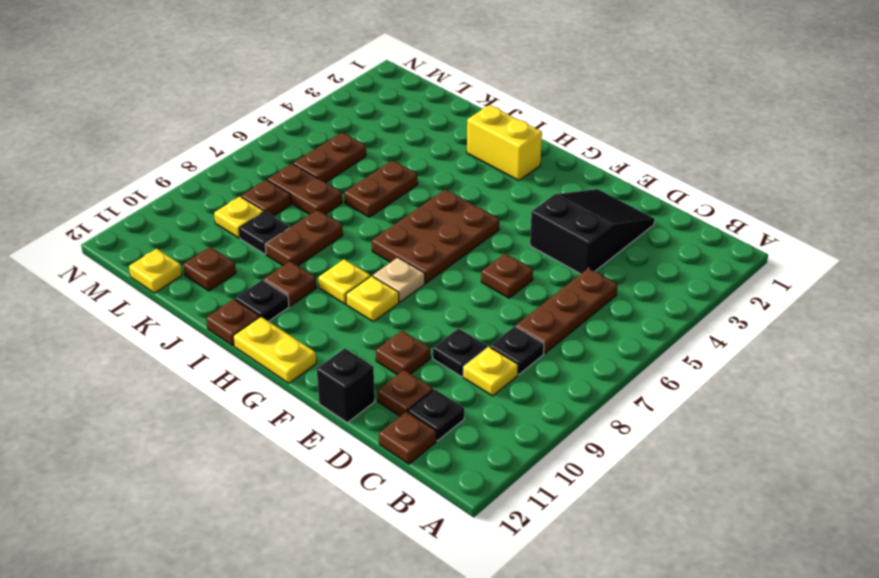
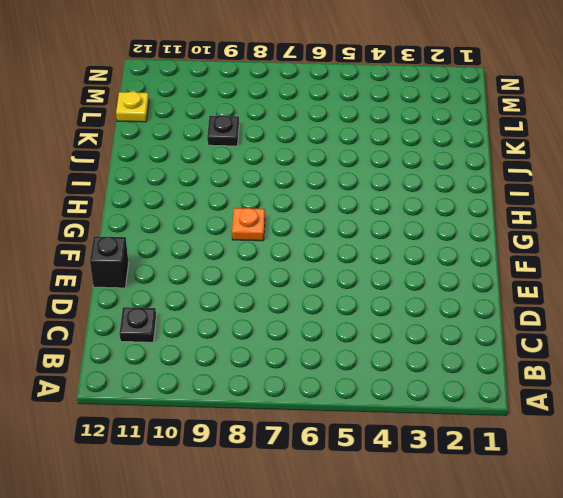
orange plate G8 level 1 -> tan plate G8 level 1
none -> brown plate C5:C7 level 1
none -> black plate C8 level 1
none -> yellow plate C9 level 1

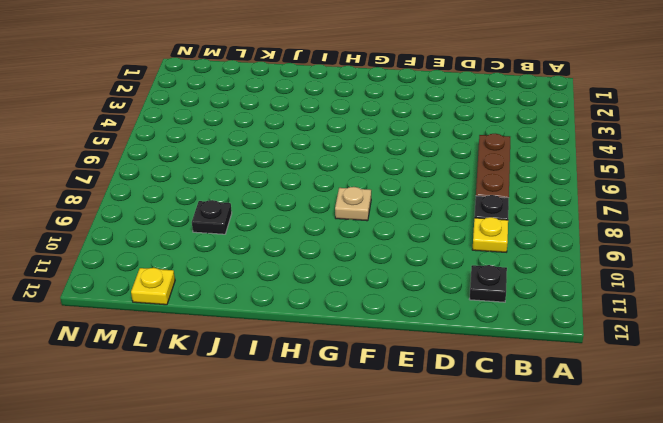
none -> brown plate C12 level 1
none -> black slope D2:E4 level 1 top 4
none -> black plate D9 level 1

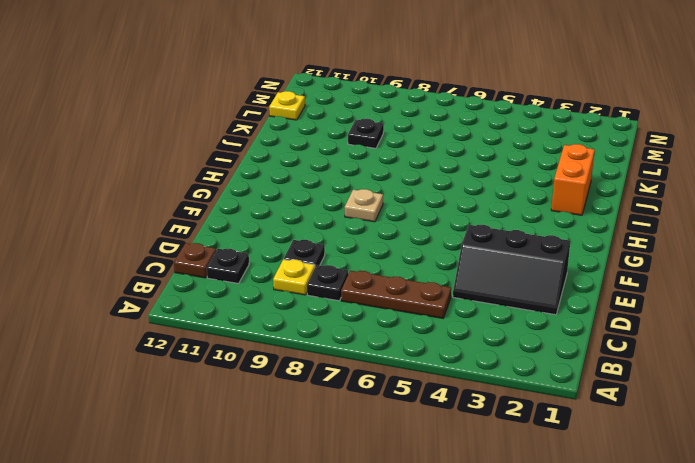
black slope D2:E4 level 1 top E -> black slope D2:E4 level 1 top 4
orange brick I2:J2 level 1 -> yellow brick H2:I2 level 1
none -> brown plate D11 level 1
none -> brown plate E6 level 1
none -> brown plate E10 level 1

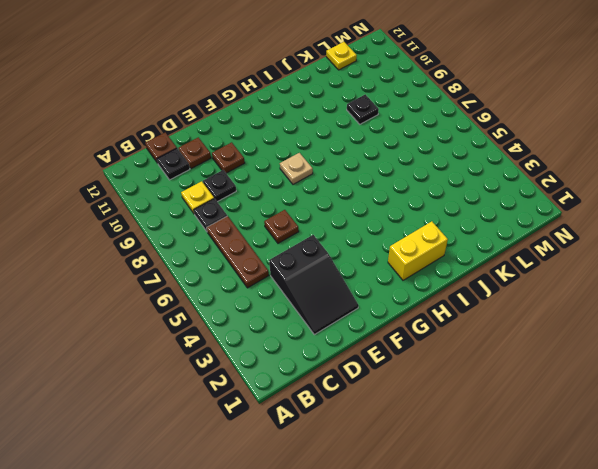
none -> black brick E12 level 1
none -> brown plate G5:H7 level 1
none -> yellow plate G9 level 1

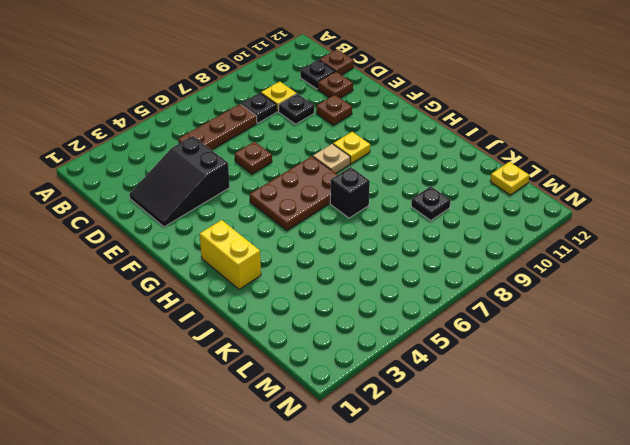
black brick I7 level 1 -> black brick E12 level 1
none -> yellow plate G12:H12 level 1
none -> yellow plate H9 level 1
none -> brown plate I10 level 1

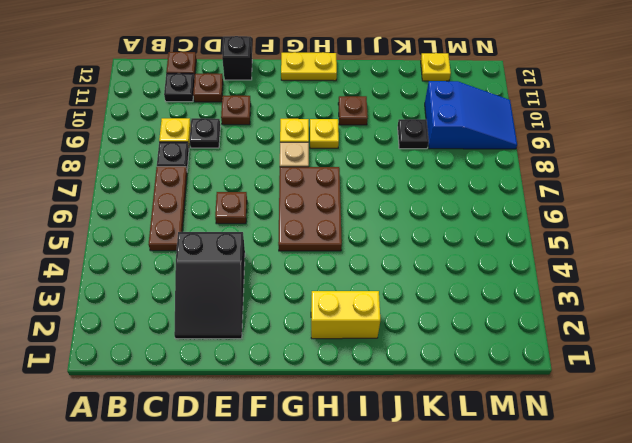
blue slope L9:N10 level 1 top L -> yellow plate L9 level 1
none -> black plate I11 level 1
none -> brown plate I12 level 1
none -> brown plate J5:J6 level 1

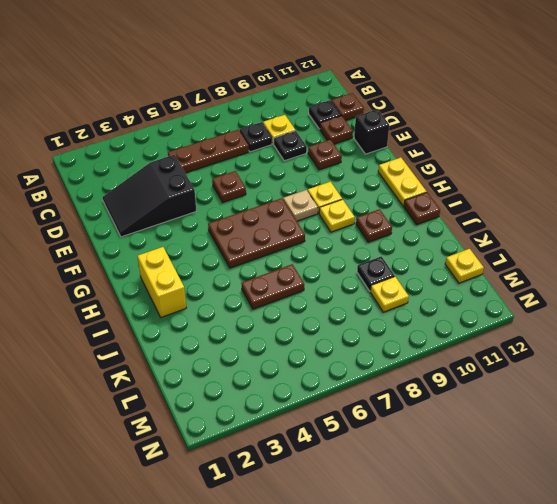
none -> black plate I11 level 1
none -> brown plate J8:J9 level 1
none -> brown plate K7:L7 level 1

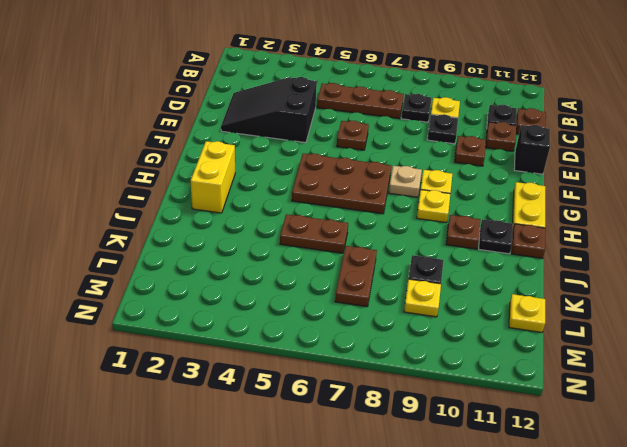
none -> brown plate J8:J9 level 1
none -> brown plate K11 level 1
none -> brown plate L5:L6 level 1

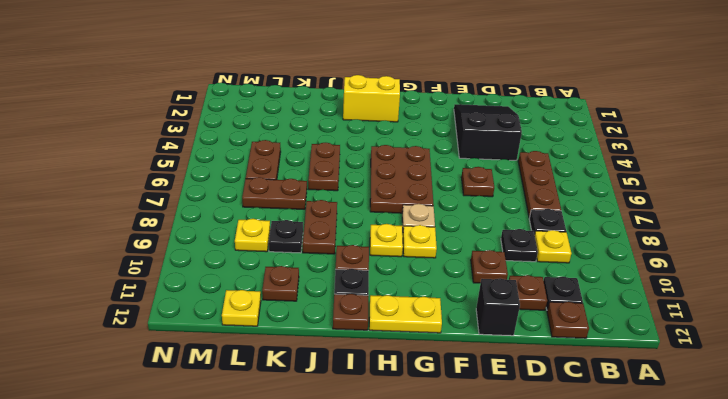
none -> brown plate L8 level 1

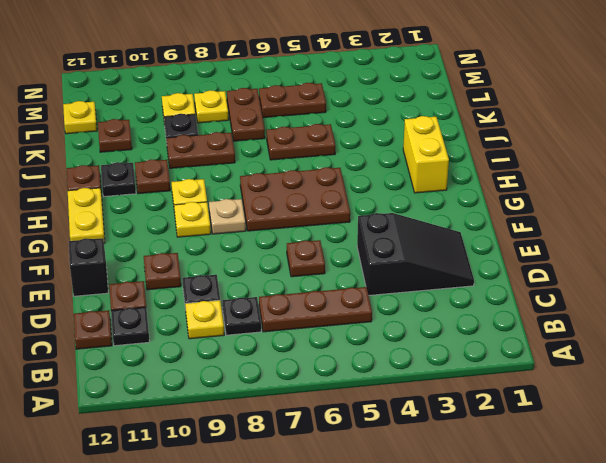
yellow plate L8 level 1 -> brown plate L8 level 1

